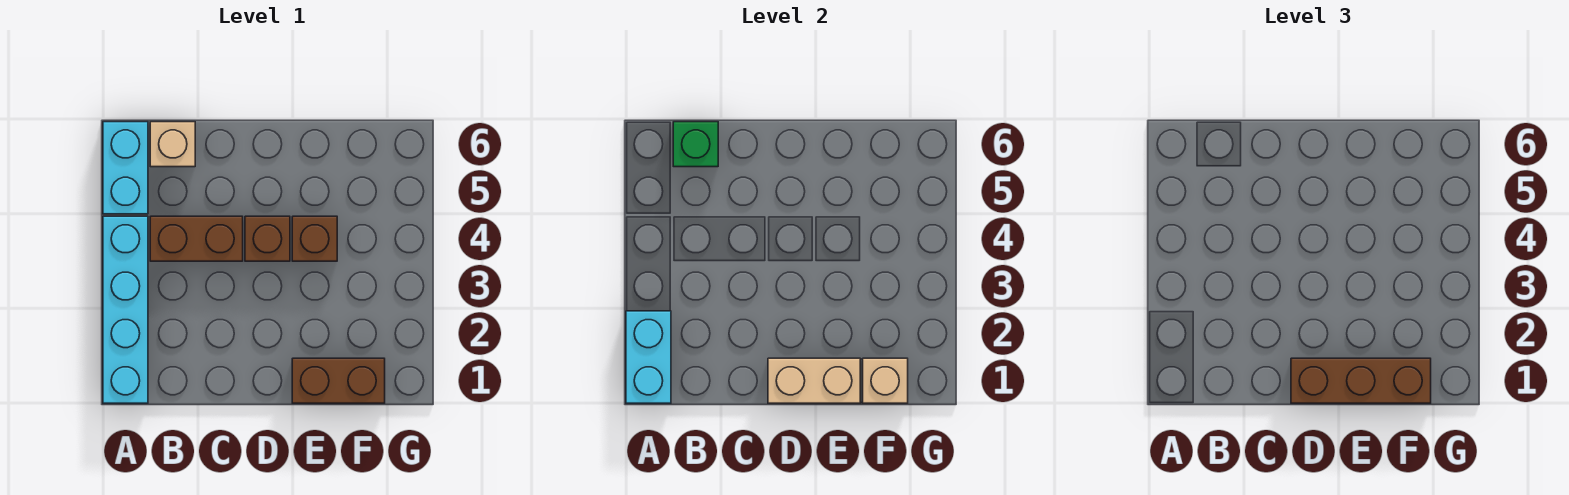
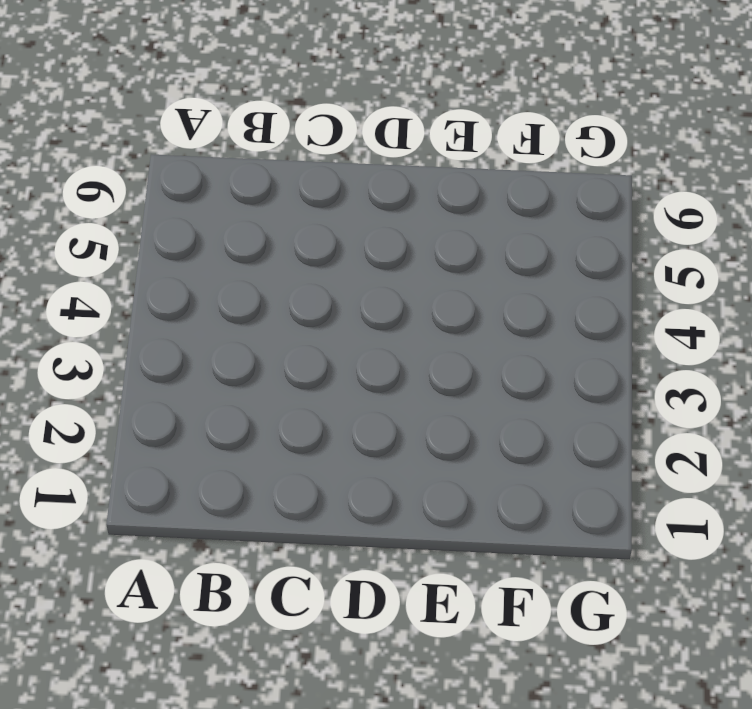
none -> cyan brick A1:A4 level 1
none -> cyan brick A5:A6 level 1
none -> brown brick B4:C4 level 1

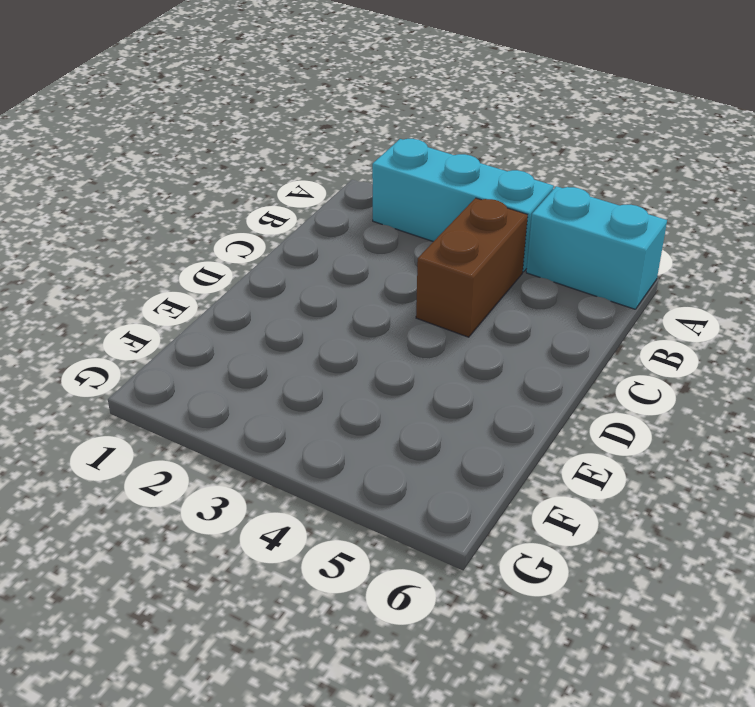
cyan brick A2:A4 level 1 -> cyan brick A1:A4 level 1
none -> tan brick B6 level 1
none -> brown brick D4 level 1
none -> brown brick E1:F1 level 1

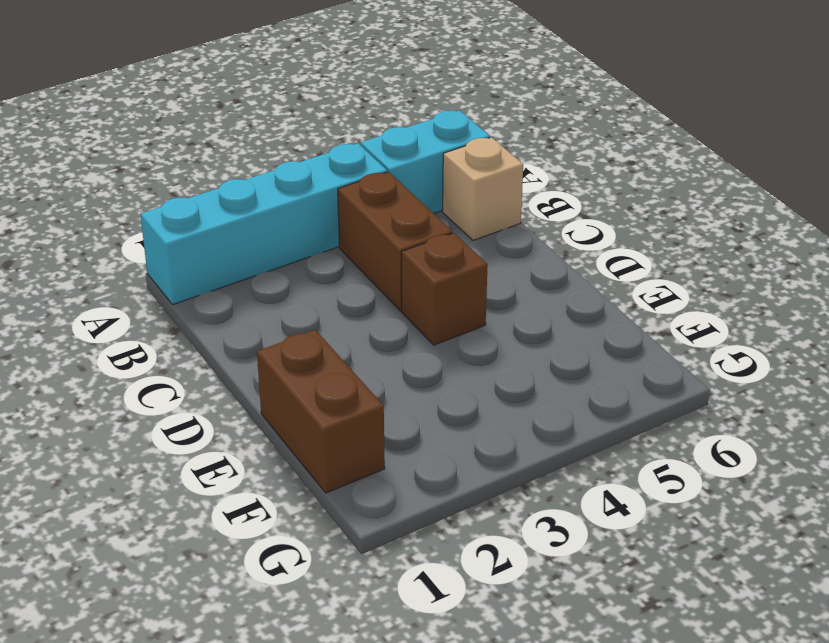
none -> brown brick E4 level 1
none -> cyan brick A1:A2 level 2
none -> green brick B6 level 2

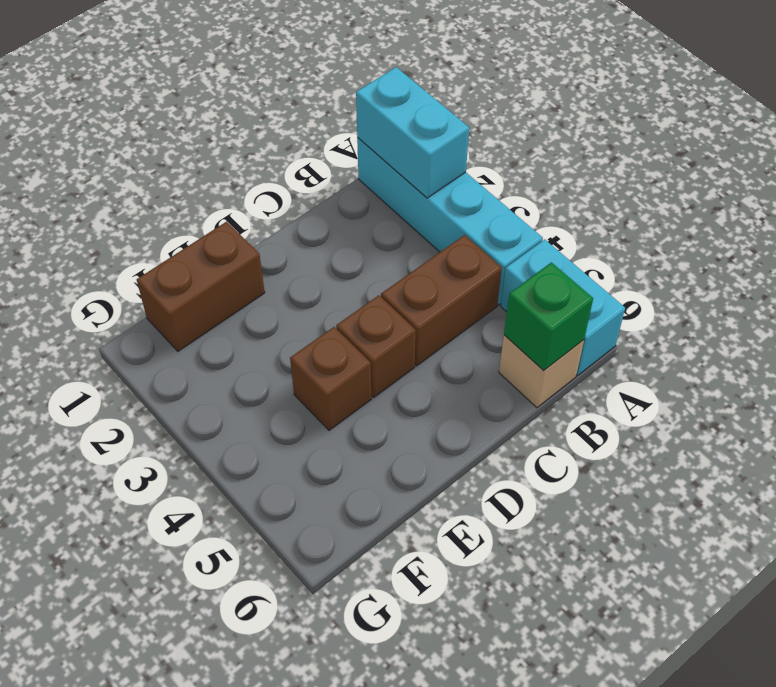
none -> tan brick D1:E1 level 2
none -> tan brick F1 level 2
none -> brown brick D1:F1 level 3

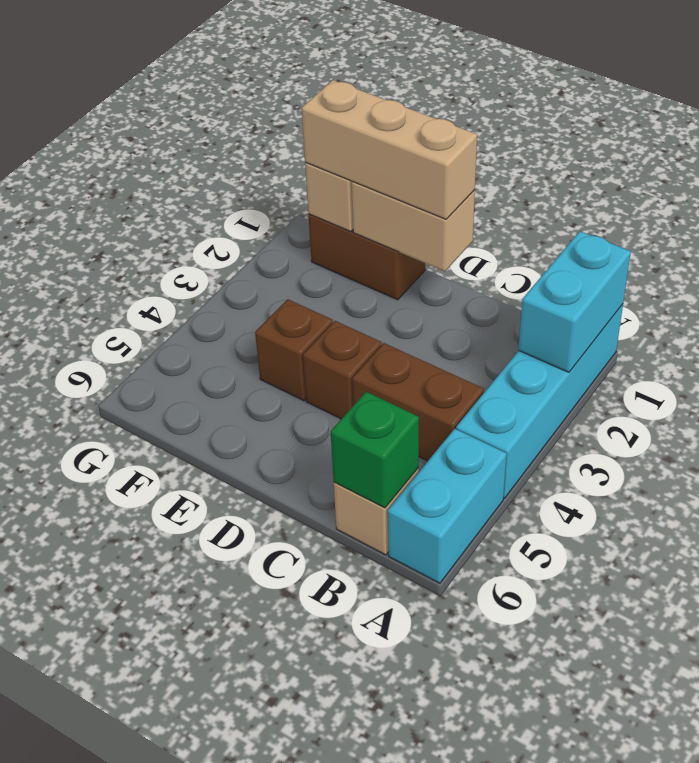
tan brick D1:F1 level 3 -> brown brick D1:F1 level 3

